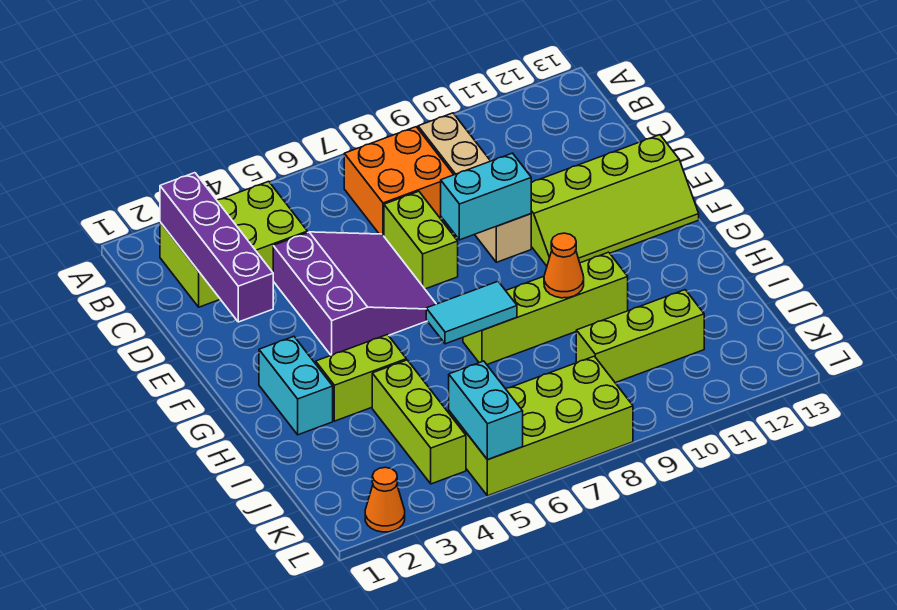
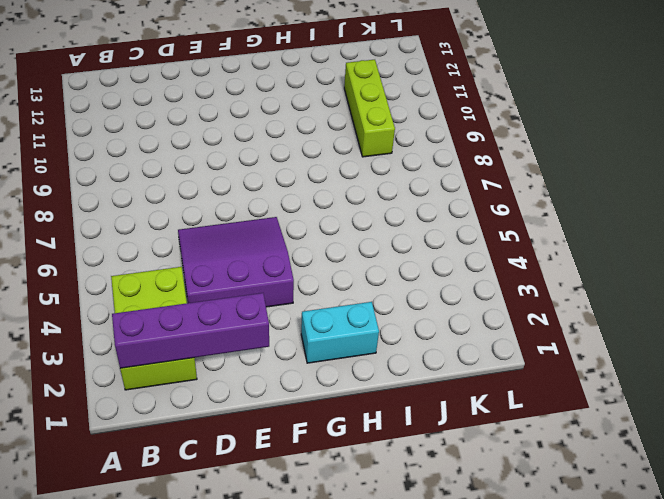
none -> orange brick B7:C8 level 1
none -> tan brick B9:E9 level 1
none -> lime brick D7:E7 level 1

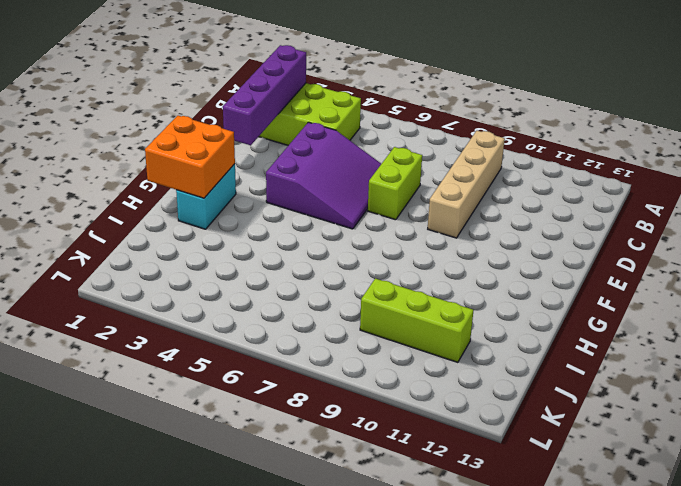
orange brick G1:H2 level 2 -> orange brick B7:C8 level 1
none -> lime slope E10:F13 level 1 top E
none -> lime brick H3:H4 level 1
none -> lime brick H7:H10 level 1

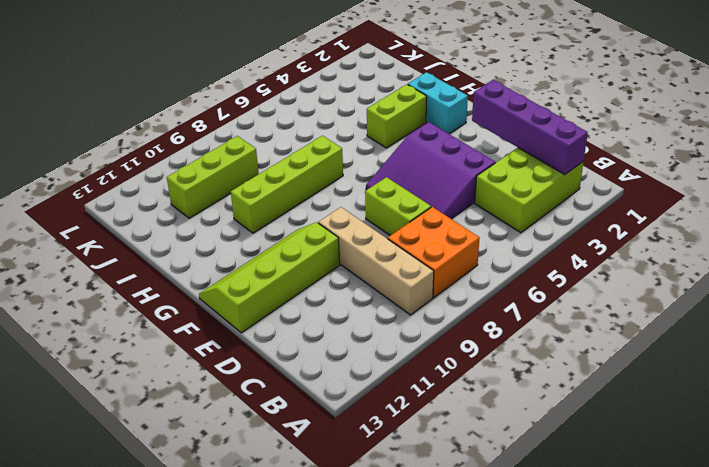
none -> lime brick I4:K4 level 1
none -> lime brick K5:L8 level 1
none -> orange cone L2 level 1

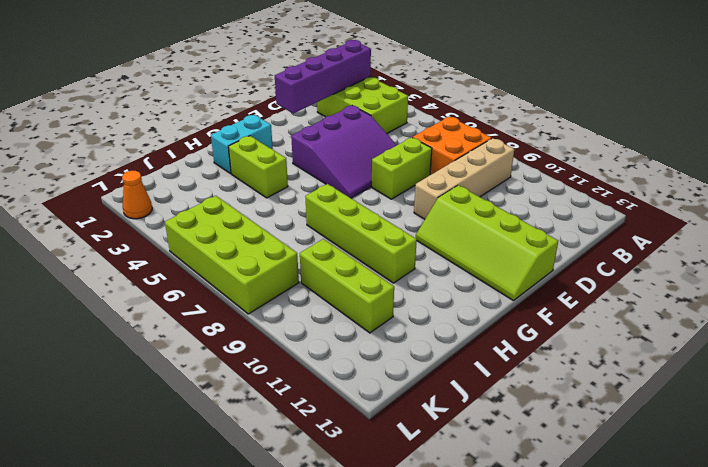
none -> lime brick I4:K4 level 1
none -> cyan brick E8:E9 level 2
none -> cyan tile H6:H7 level 2

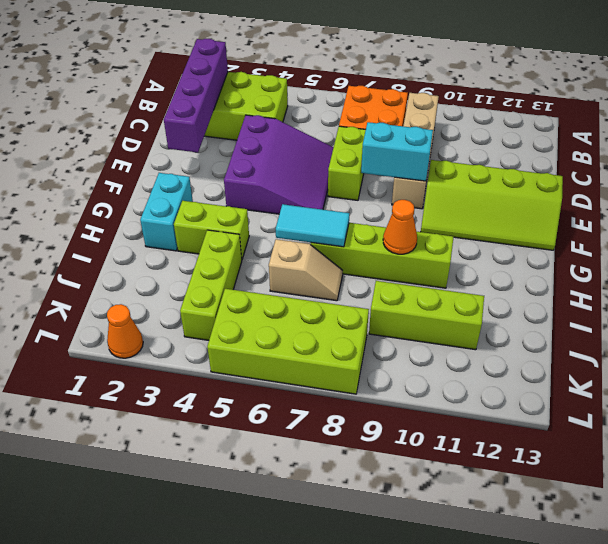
tan slope I6:I7 level 1 top 6 -> none
none -> cyan brick K5:L5 level 2

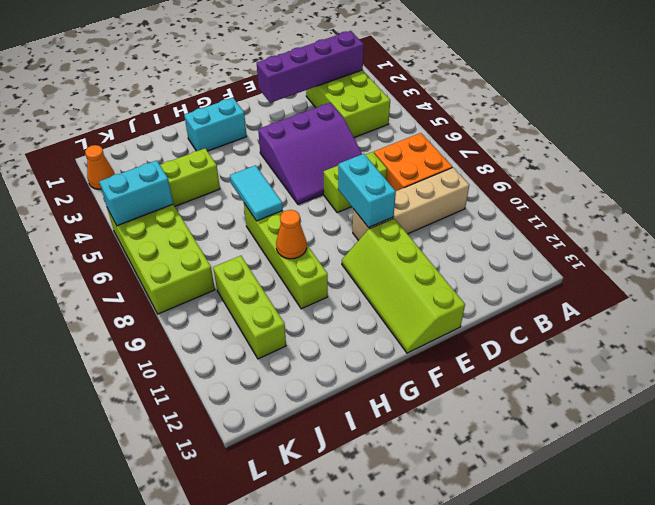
none -> lime brick H3:H4 level 1

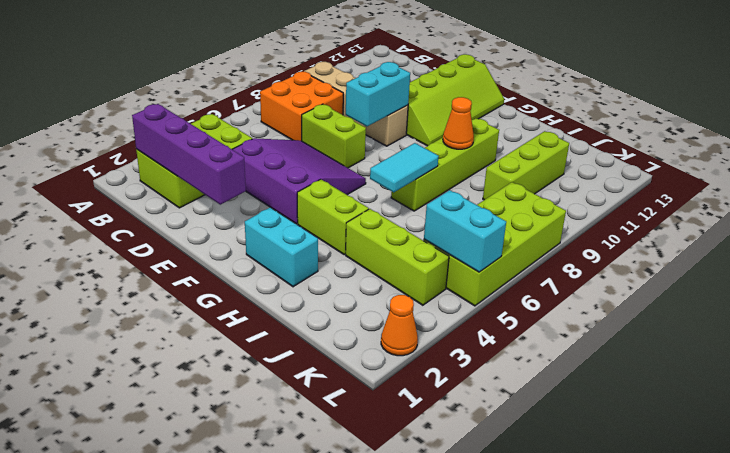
lime brick G4:H4 level 1 -> lime brick H3:H4 level 1

